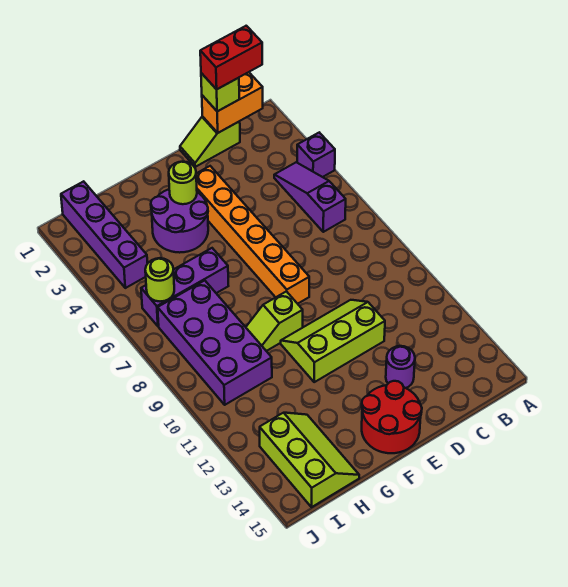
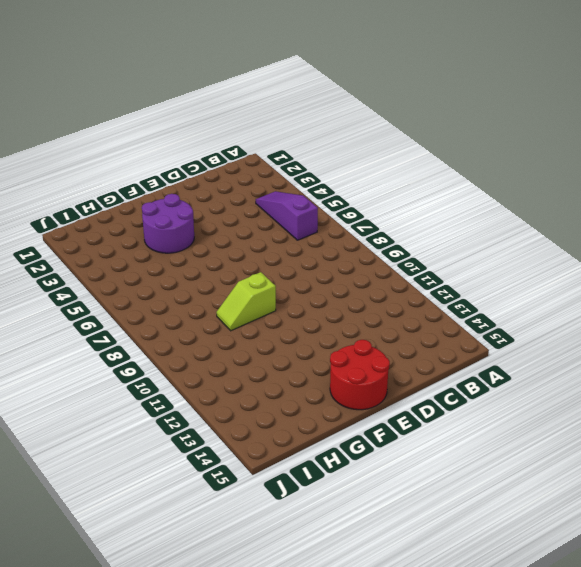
none -> purple brick A4 level 1
none -> lime slope C1:D1 level 1 top C
none -> lime slope D10:F11 level 1 top 11

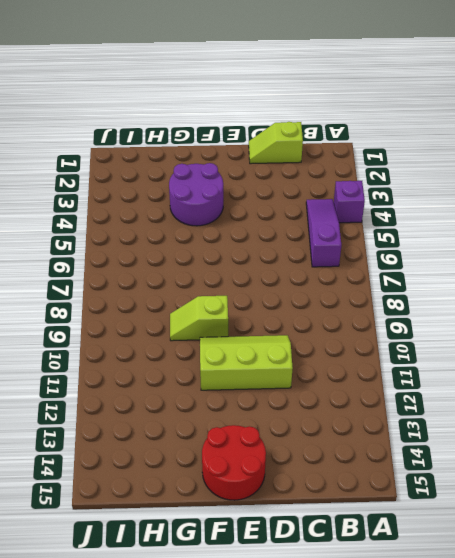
none -> purple round brick D13 level 1
none -> orange brick E3:E8 level 1
none -> purple brick G6:I6 level 1

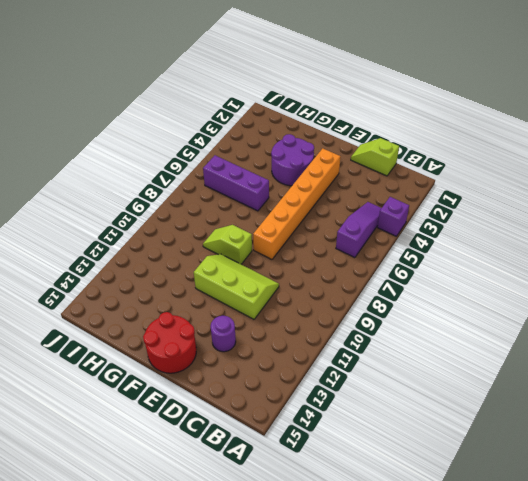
none -> purple brick H7:I10 level 1
none -> lime slope H13:I15 level 1 top I
none -> purple brick I1:I4 level 1

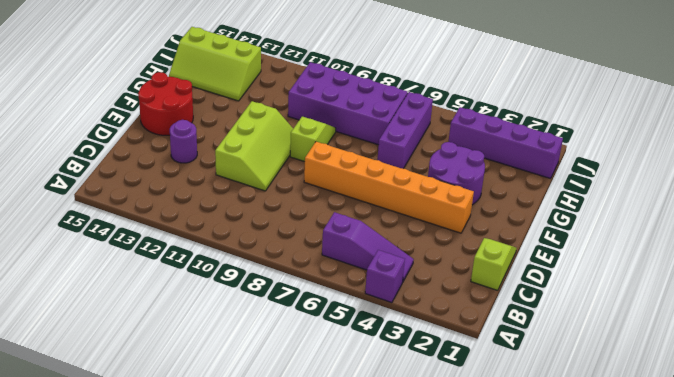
none -> orange brick B1:C1 level 2
none -> lime round brick F3 level 2
none -> lime round brick I6 level 2

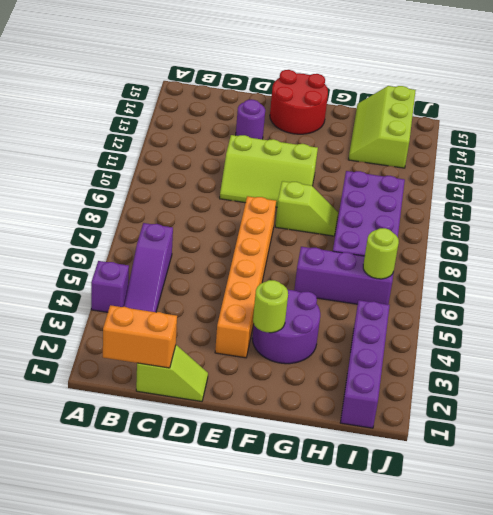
none -> lime brick C1 level 3
none -> red brick B1:C1 level 4

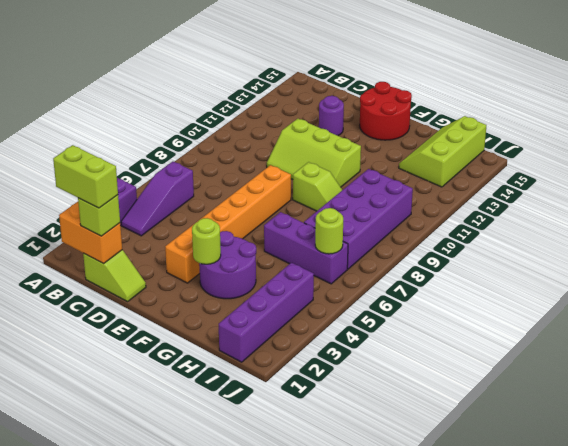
lime brick B1:C1 level 4 -> red brick B1:C1 level 4

